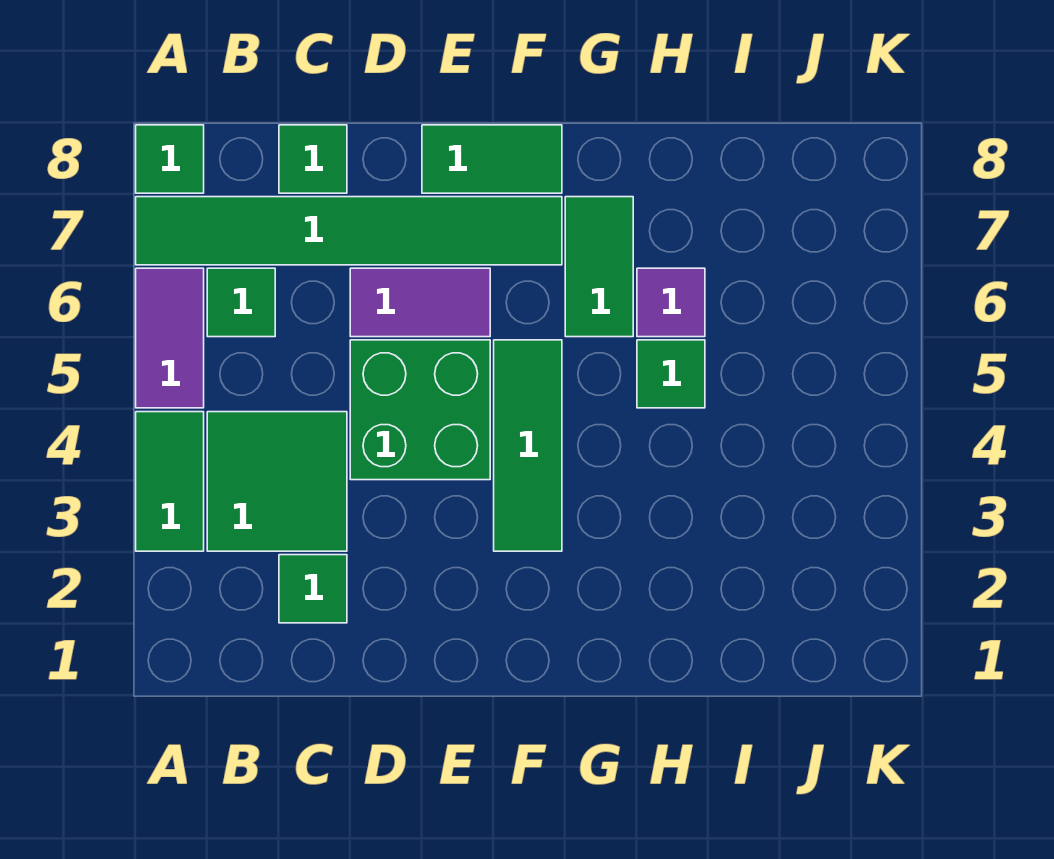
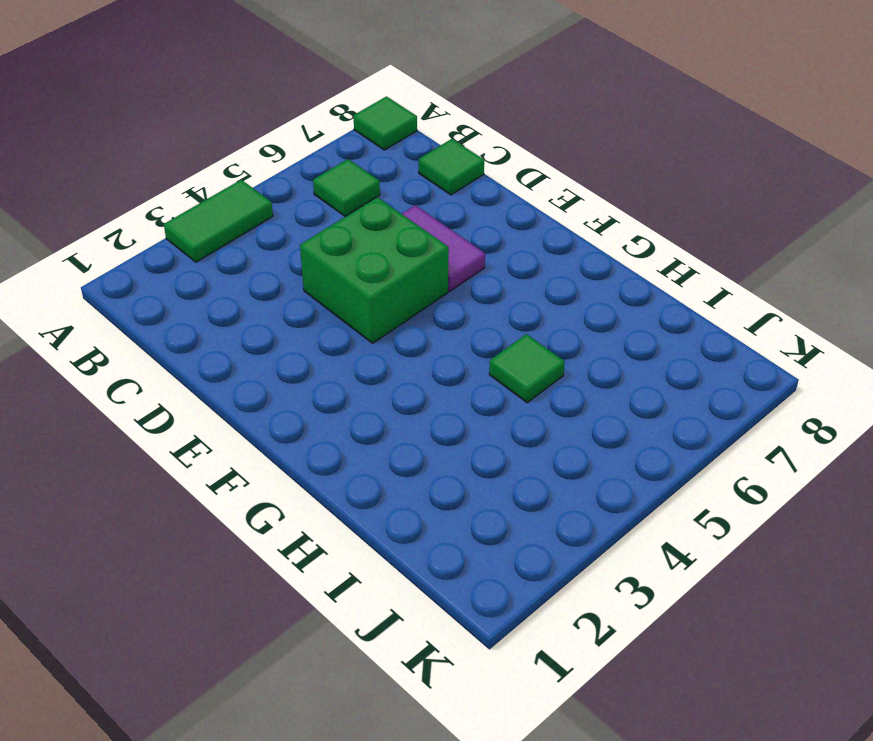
none -> purple tile A5:A6 level 1
none -> green tile A7:F7 level 1
none -> green tile B3:C4 level 1

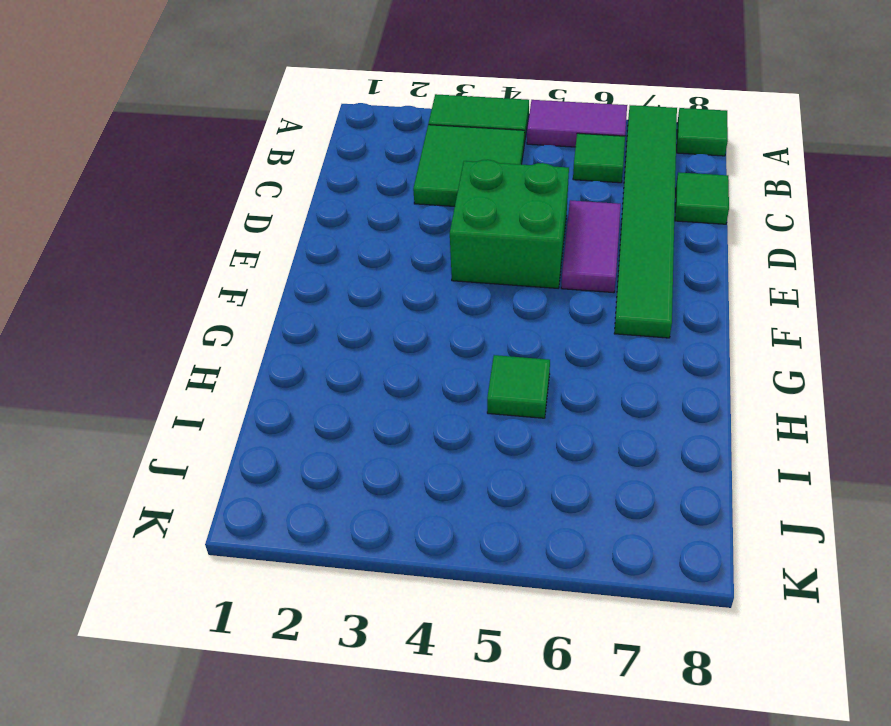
none -> green tile C2 level 1
none -> green tile E8:F8 level 1
none -> green tile F3:F5 level 1

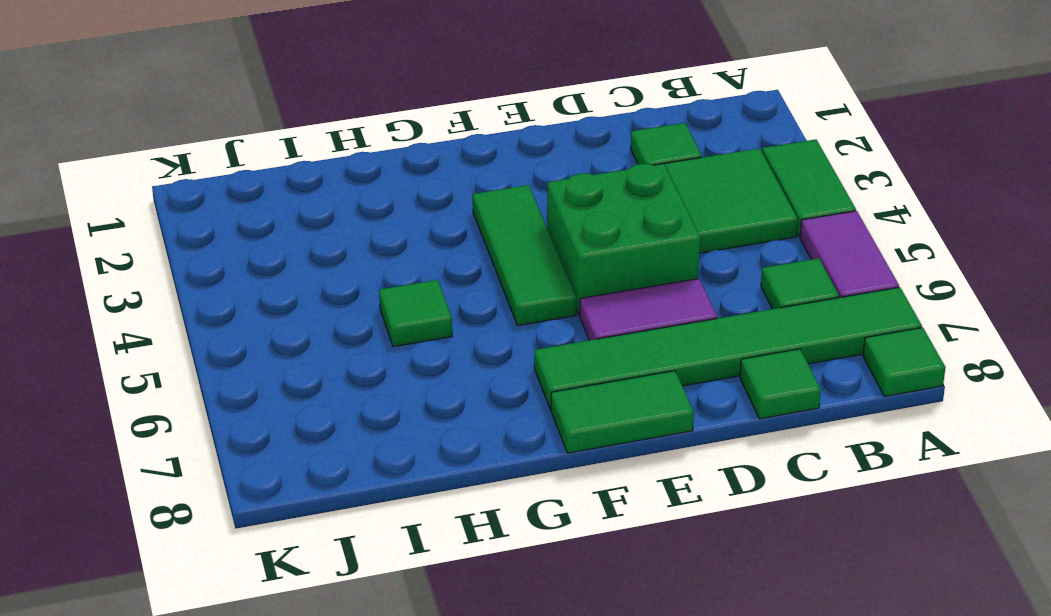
none -> green tile G6:G7 level 1
none -> purple tile H6 level 1

